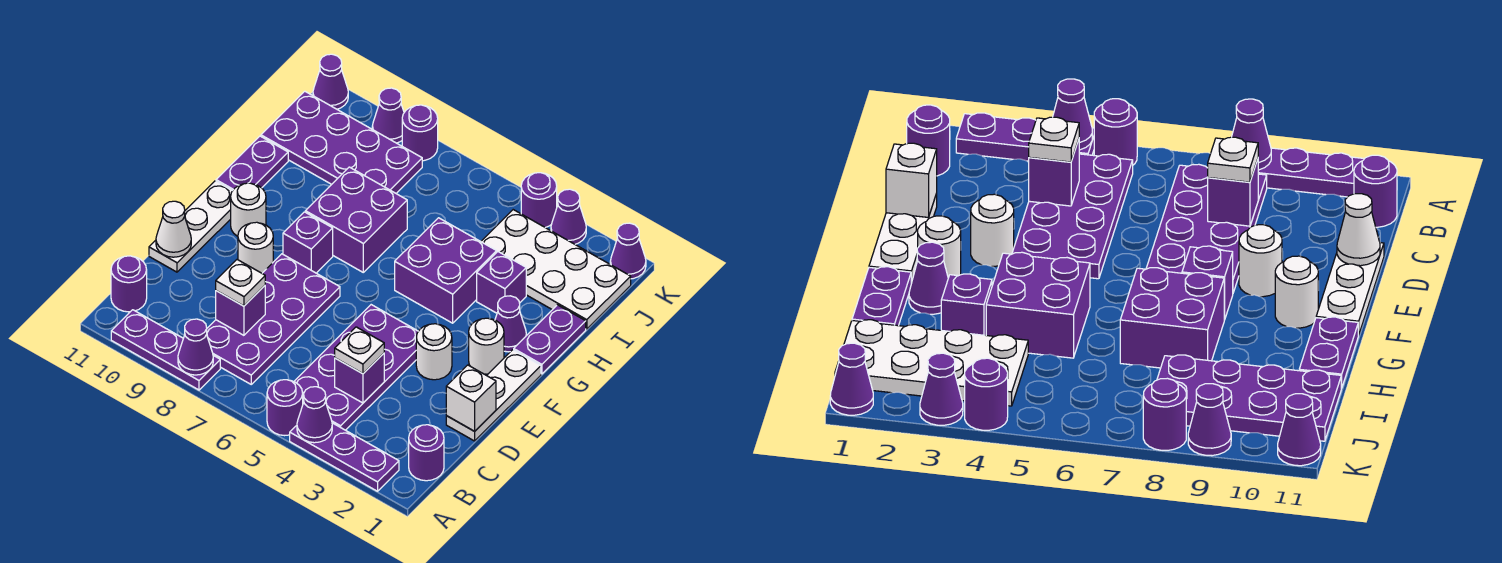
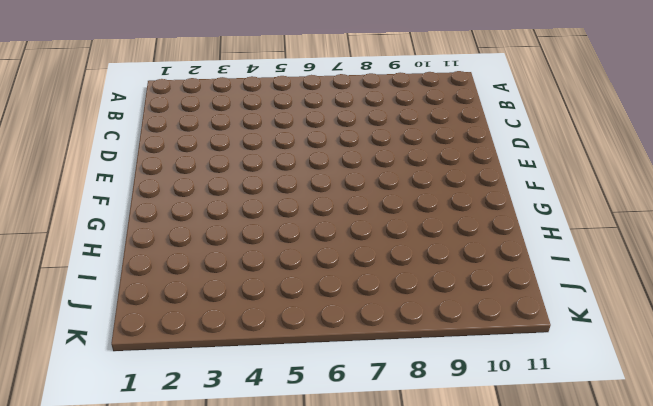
none -> purple plate A2:A4 level 1
none -> purple round brick A5 level 1
none -> purple plate A8:A10 level 1
none -> purple round brick B1 level 1

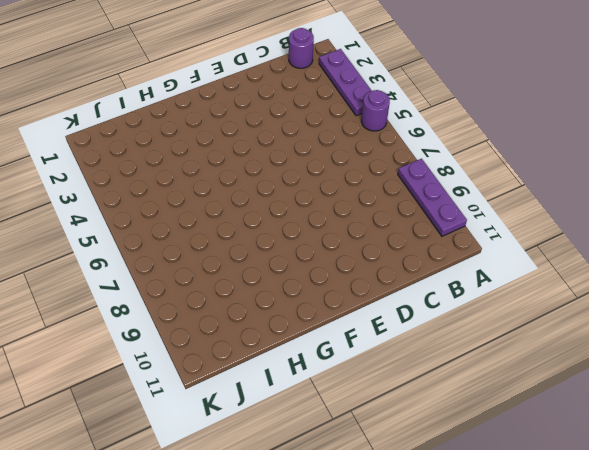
none -> purple plate B4:E5 level 1
none -> purple plate B7:E8 level 1
none -> purple round brick B11 level 1
none -> white plate D1:F1 level 1

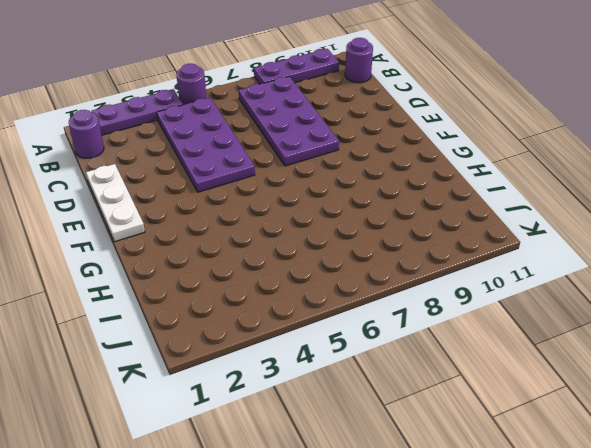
none -> white plate D11:F11 level 1
none -> white round brick E3 level 1
none -> white round brick E9 level 1
none -> white round brick F2 level 1

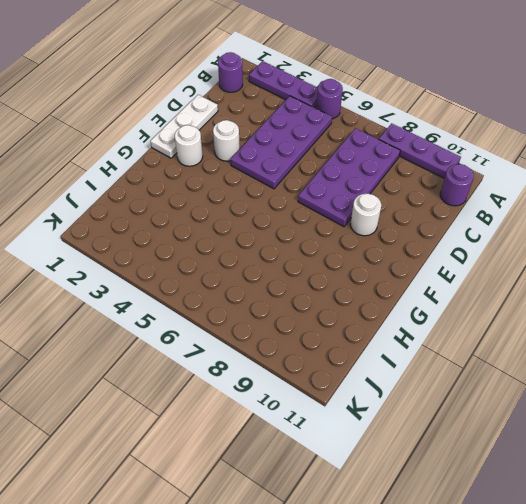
none -> white plate D11:F11 level 1
none -> purple brick F8 level 1
none -> white round brick F10 level 1
none -> purple plate G1:H1 level 1

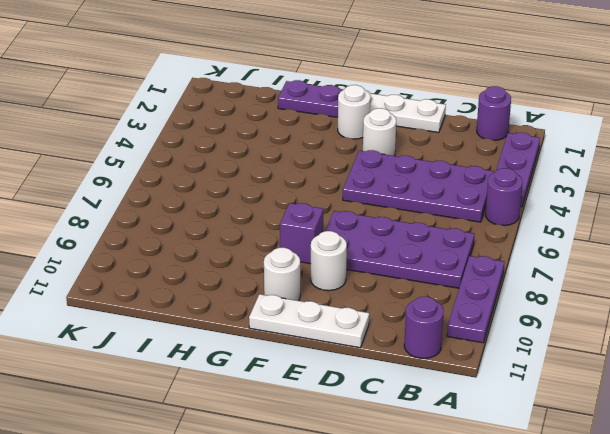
none -> purple cone G2 level 1
none -> purple brick G4:H5 level 1
none -> purple brick G7:H8 level 1
none -> purple plate G11:H11 level 1

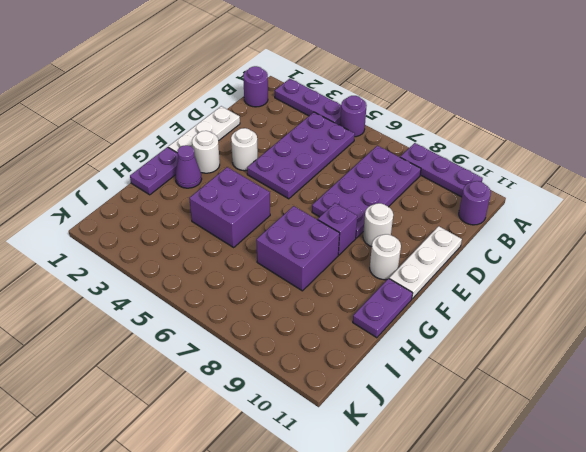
none -> purple brick H3 level 1
none -> white plate I1:J4 level 1
none -> purple plate I8:J11 level 1
none -> purple cone K1 level 1

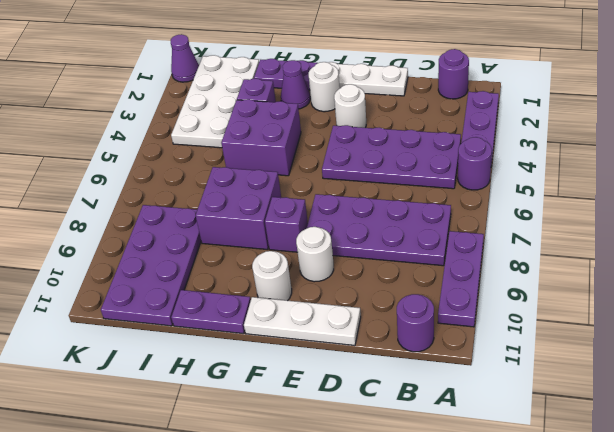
none -> purple cone K3 level 1
none -> purple round brick K4 level 1
none -> purple round brick K8 level 1
none -> purple cone K9 level 1

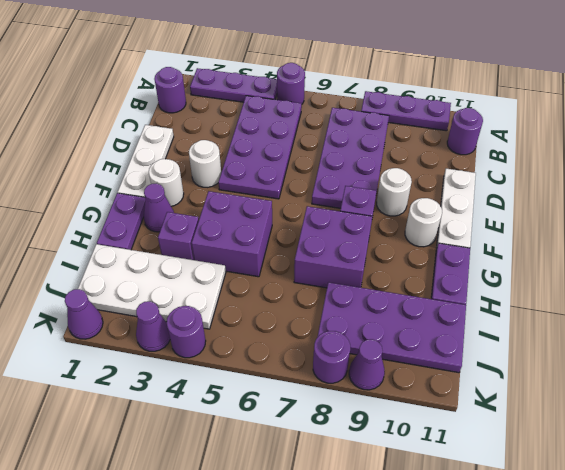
none -> purple cone K11 level 1
none -> purple cone A4 level 2
none -> purple cone A8 level 2
none -> purple brick C4 level 2

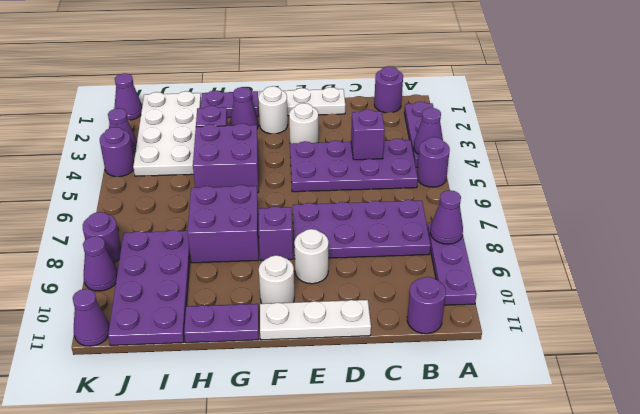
none -> purple brick C8 level 2
none -> white brick D1 level 2
none -> white cone D11 level 2
none -> white plate C4 level 3

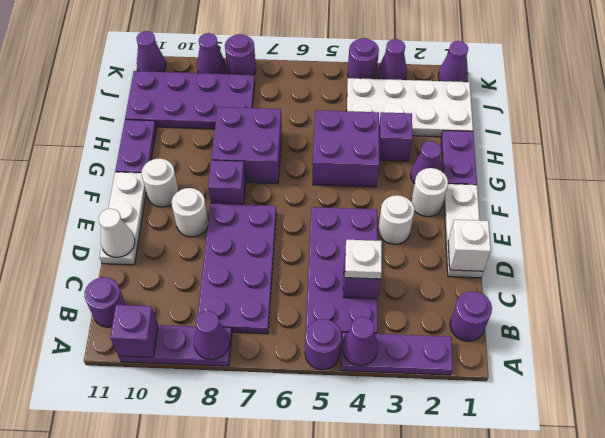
purple brick A10 level 2 -> purple brick C8 level 2
none -> white plate C8 level 3

